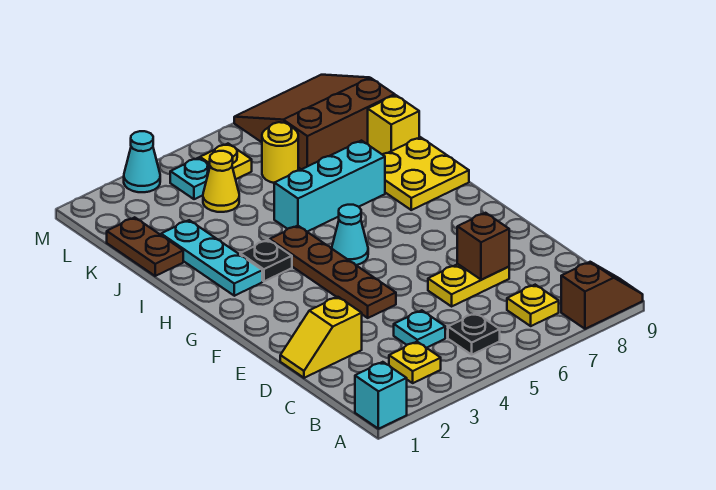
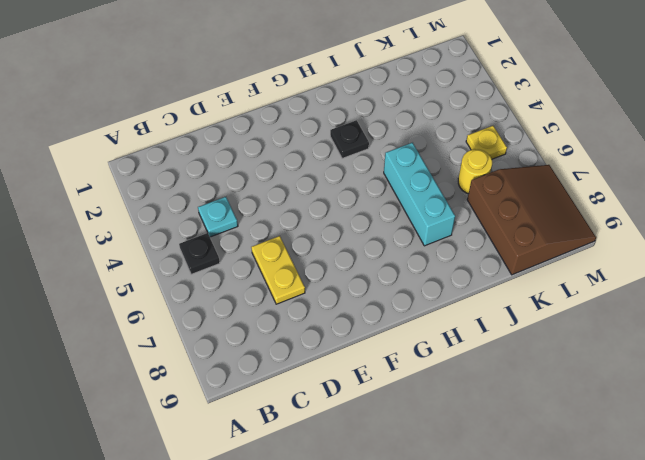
none -> cyan brick A1 level 1
none -> brown slope A8:A9 level 1 top 8
none -> yellow plate B3 level 1

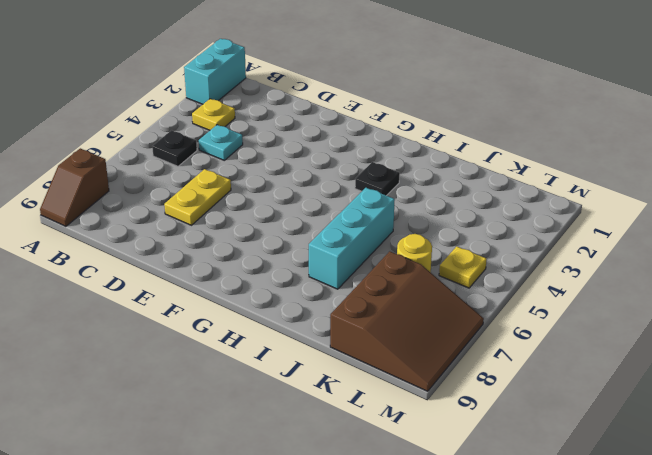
cyan brick A1:A2 level 1 -> cyan brick A1 level 1
none -> yellow plate B7 level 1
none -> yellow slope D1:D2 level 1 top 2
none -> brown plate E4:H4 level 1

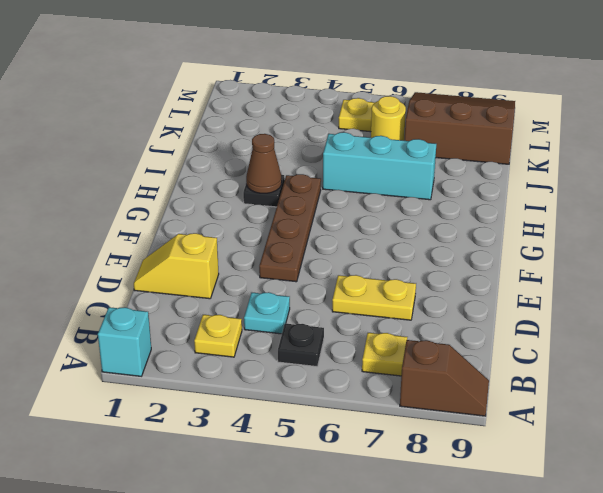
brown cone H3 level 2 -> none
none -> cyan cone G5 level 1
none -> cyan plate H2:J2 level 1
none -> yellow plate H8:I9 level 1

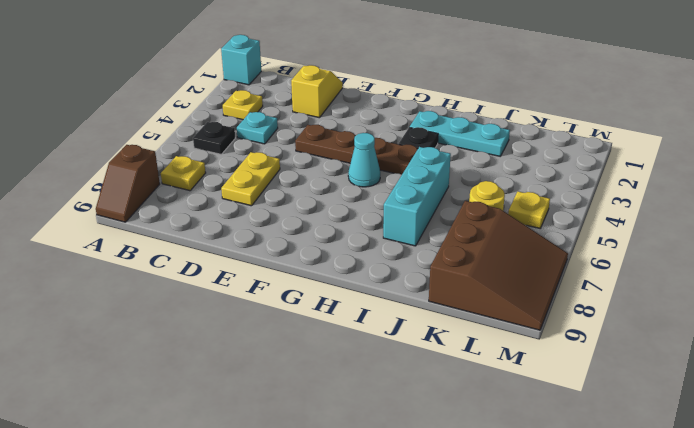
none -> yellow plate H8:I9 level 1
none -> brown plate J1:K1 level 1
none -> yellow brick J9 level 1

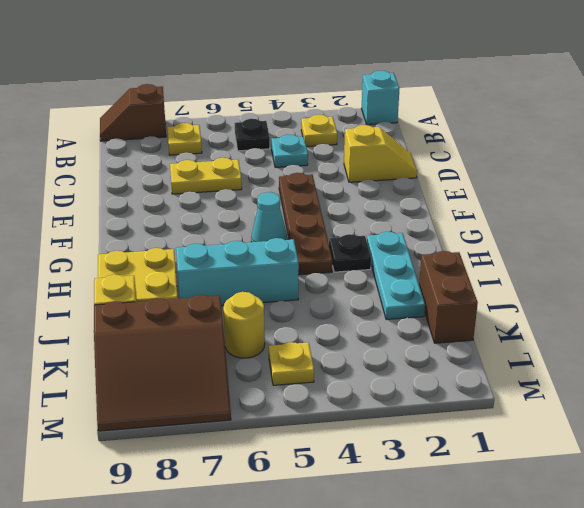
brown brick J1:K1 level 1 -> brown plate J1:K1 level 1
none -> yellow cone K4 level 1
none -> cyan plate L4 level 1
none -> cyan cone M3 level 1

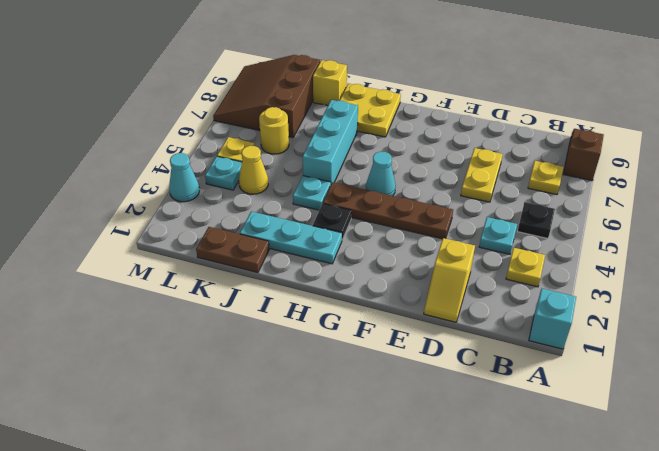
cyan plate I4 level 1 -> none
none -> brown brick D7 level 2

